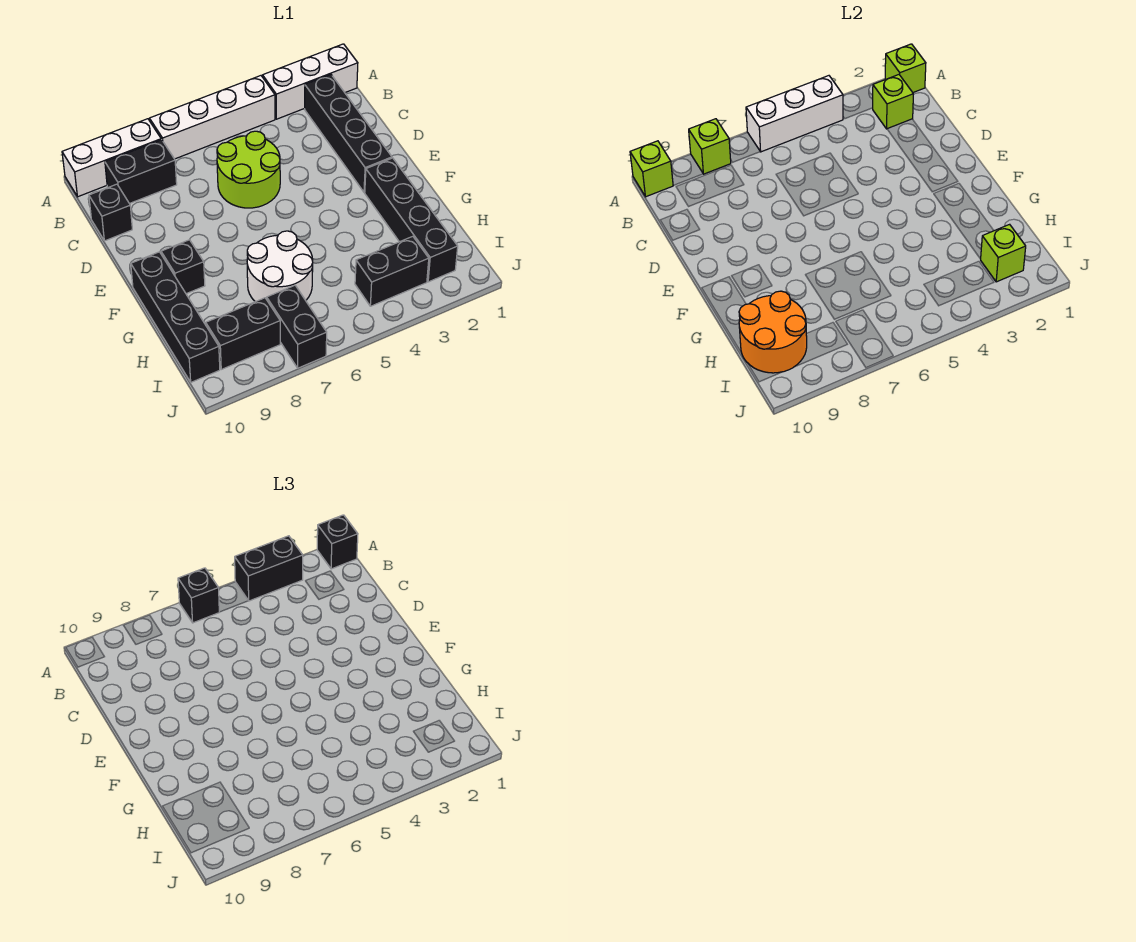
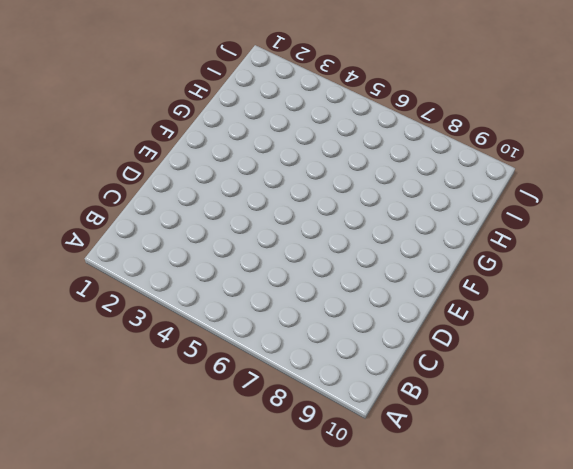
none -> white brick A1:A3 level 1
none -> white brick A4:A7 level 1
none -> white brick A8:A10 level 1

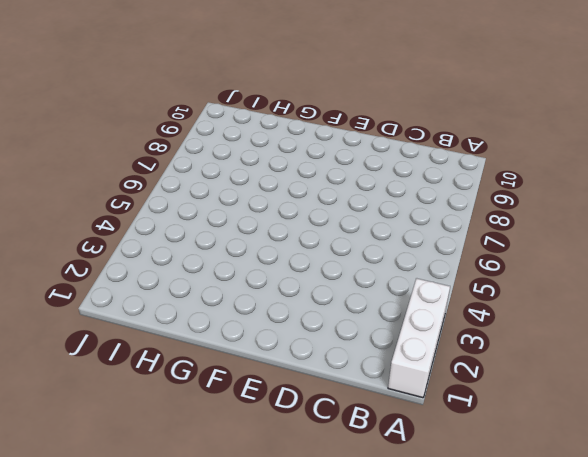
none -> white brick A4:A7 level 1
none -> white brick A8:A10 level 1
none -> black brick B2:E2 level 1

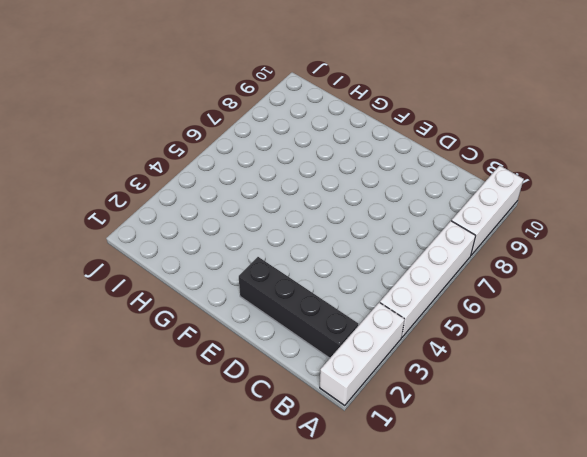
none -> black brick B8:B9 level 1
none -> lime round brick C5:D6 level 1
none -> black brick C10 level 1

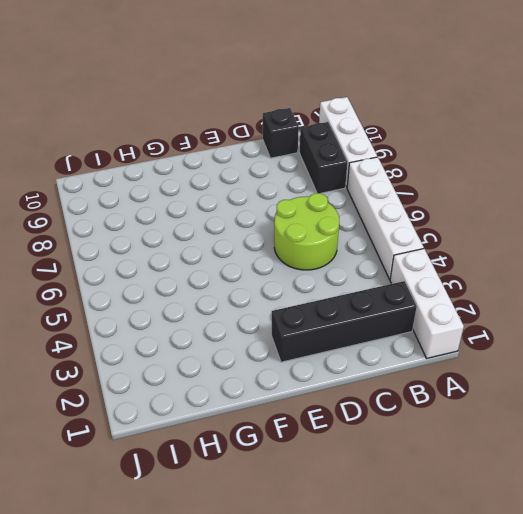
none -> black brick F2:I2 level 1
none -> black brick F9 level 1
none -> black brick F10:I10 level 1

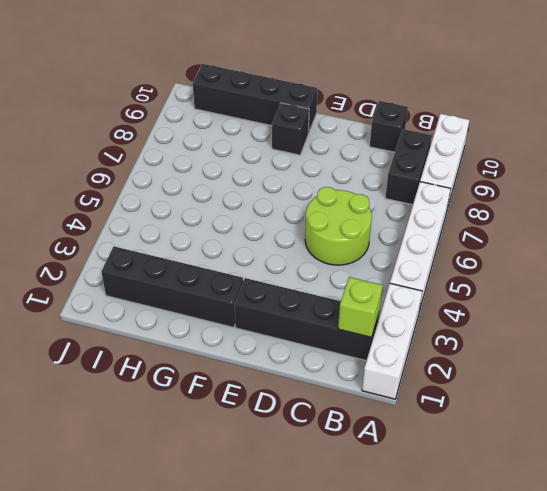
none -> white round brick G6:H7 level 1
none -> black brick I3:I4 level 1
none -> black brick I7:J7 level 1

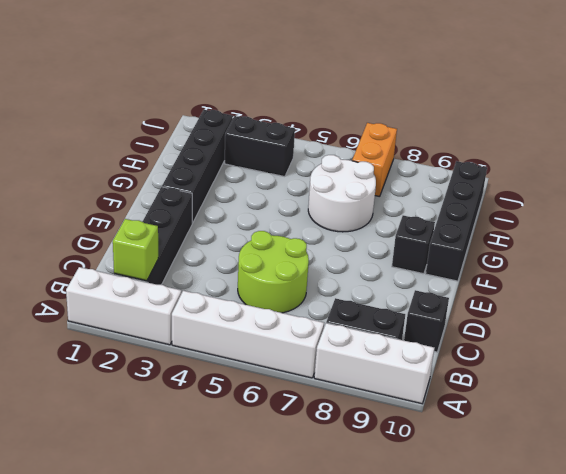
orange brick I7:J7 level 1 -> black brick I7:J7 level 1
none -> black brick I8:I9 level 1
none -> lime brick A1 level 2
none -> white brick A4:A6 level 2

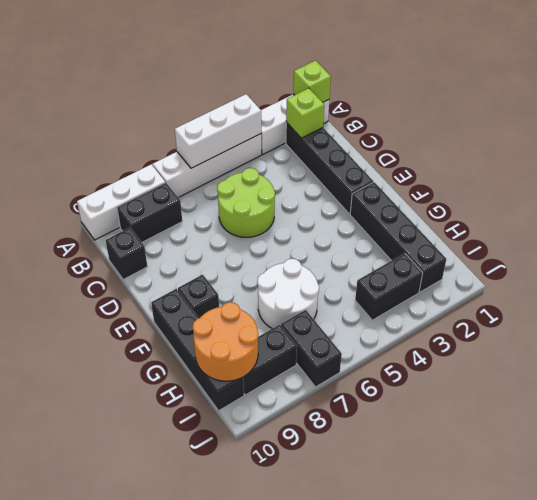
none -> lime brick A8 level 2
none -> lime brick A10 level 2
none -> lime brick I2 level 2

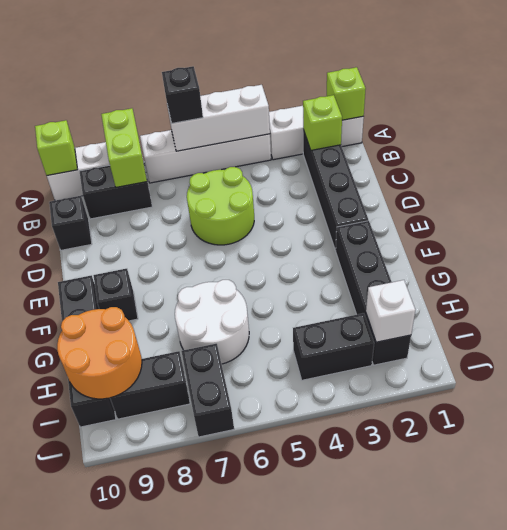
lime brick A8:B8 level 2 -> lime brick A8 level 2
white brick I2 level 2 -> lime brick I2 level 2
none -> black brick A1 level 3
none -> black brick A3:A4 level 3

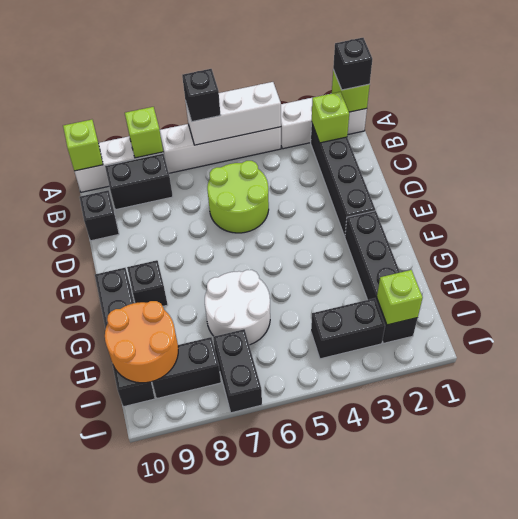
none -> black brick A3:A4 level 3

